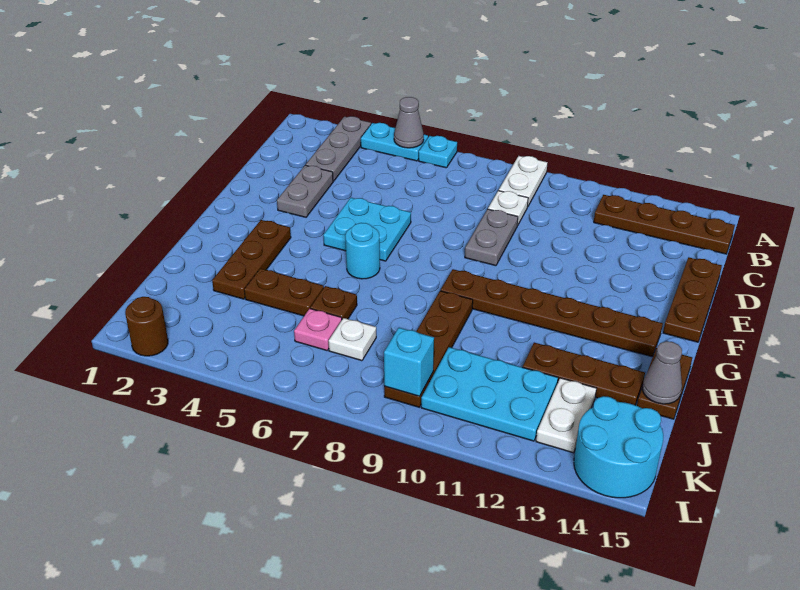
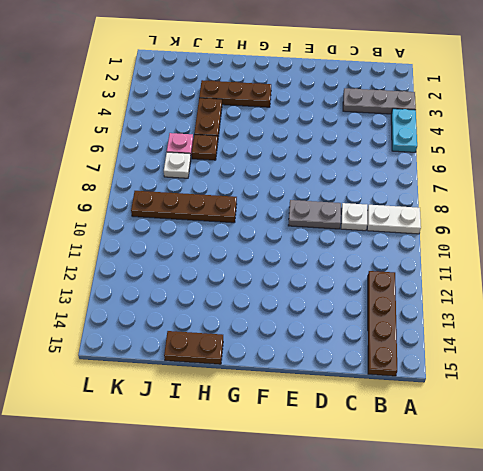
none -> cyan plate A6 level 1
none -> grey plate D3:E3 level 1
none -> brown plate D15:F15 level 1

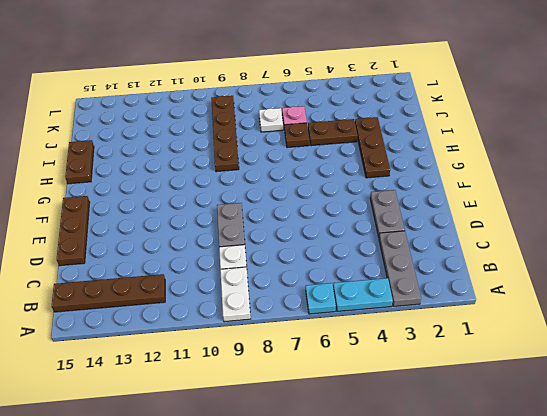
none -> cyan plate E5:F6 level 1
none -> cyan round brick G6 level 1
none -> brown plate G9:G14 level 1

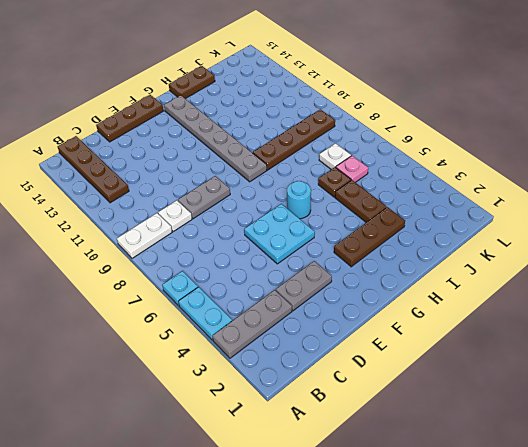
grey plate G9:G14 level 1 -> brown plate G9:G14 level 1
none -> brown plate I12:I14 level 1
none -> cyan plate J10:K12 level 1
none -> white plate J13:K13 level 1

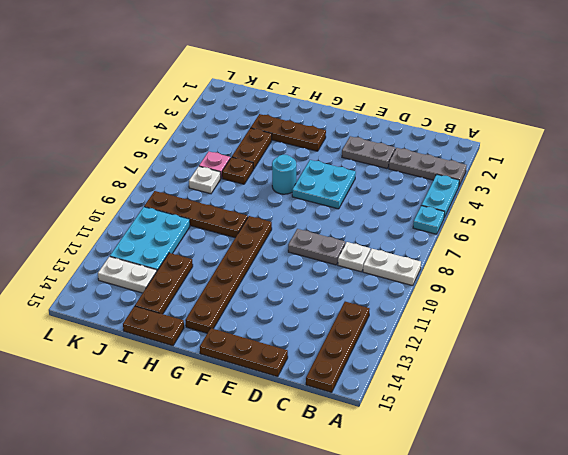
none -> cyan round brick K14:L15 level 1
none -> brown round brick L2 level 1
none -> grey cone A5 level 2

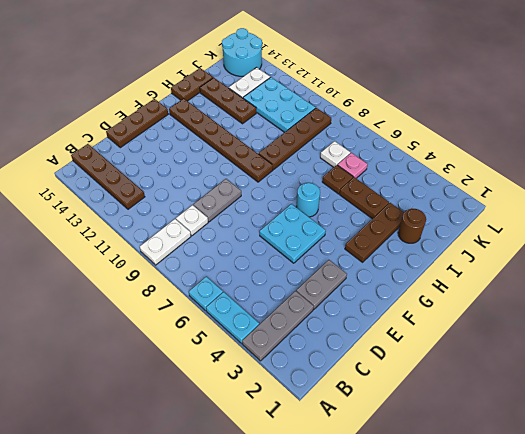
brown round brick I2 level 1 -> brown round brick L2 level 1
none -> grey cone A5 level 2
none -> grey cone I15 level 2
none -> cyan brick K9 level 2

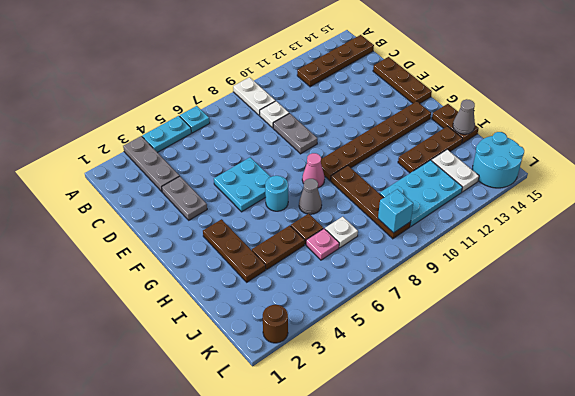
pink cone G8 level 1 -> none
grey cone H7 level 1 -> grey cone A5 level 2

